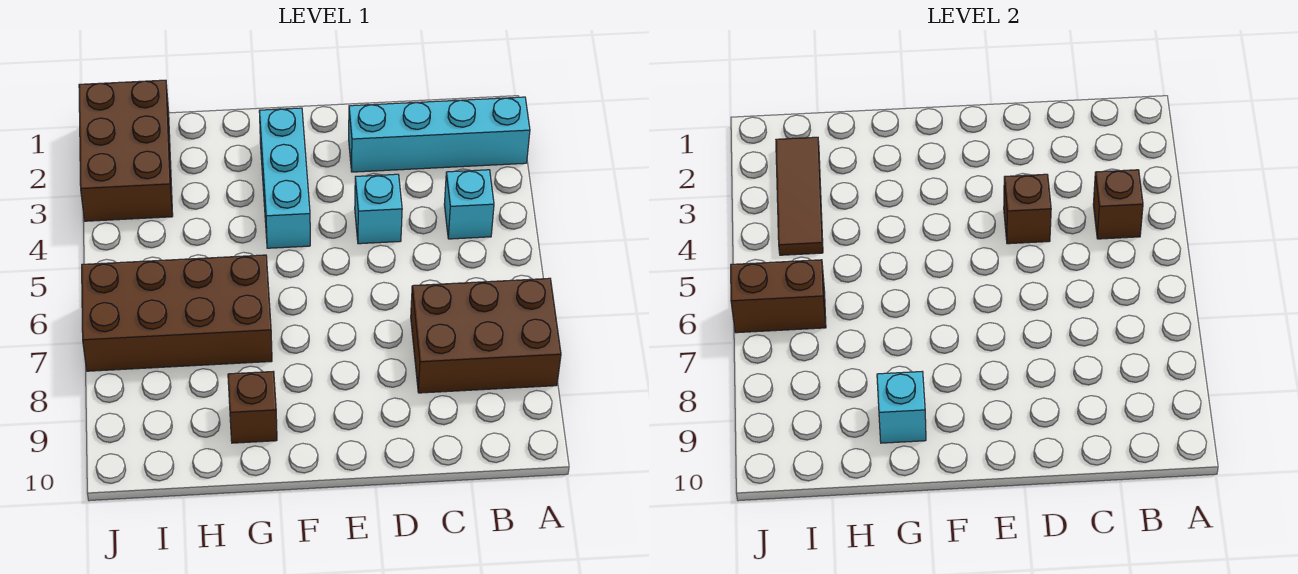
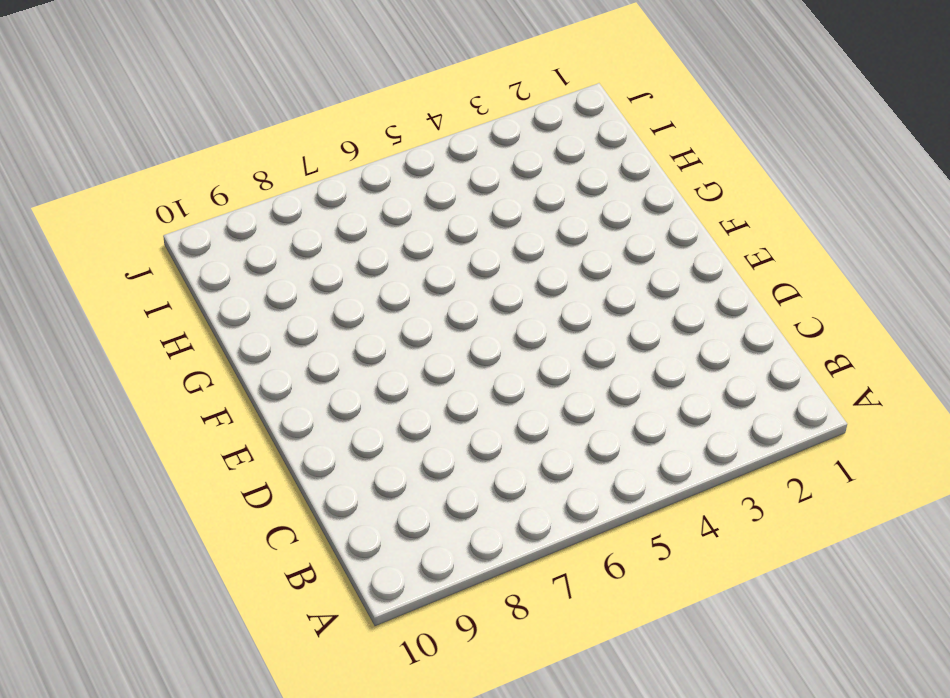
none -> cyan brick A2:D2 level 1
none -> brown brick A7:C8 level 1
none -> cyan brick B4 level 1

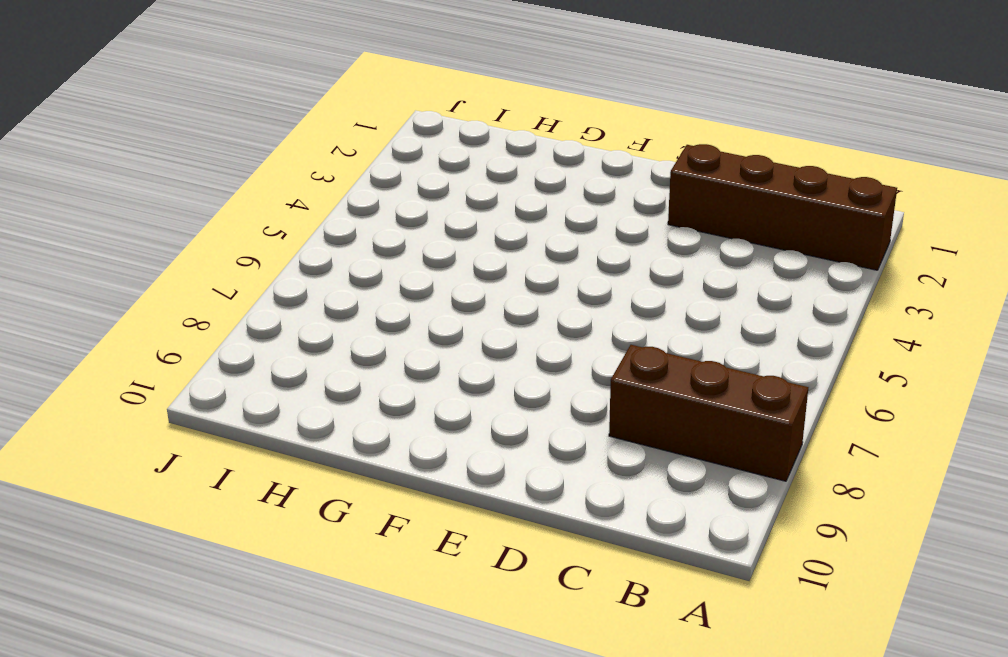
brown brick A2:D2 level 1 -> cyan brick A2:D2 level 1
brown brick A8:C8 level 1 -> brown brick A7:C8 level 1
none -> cyan brick B4 level 1
none -> cyan brick D4 level 1
none -> cyan brick F2:F4 level 1

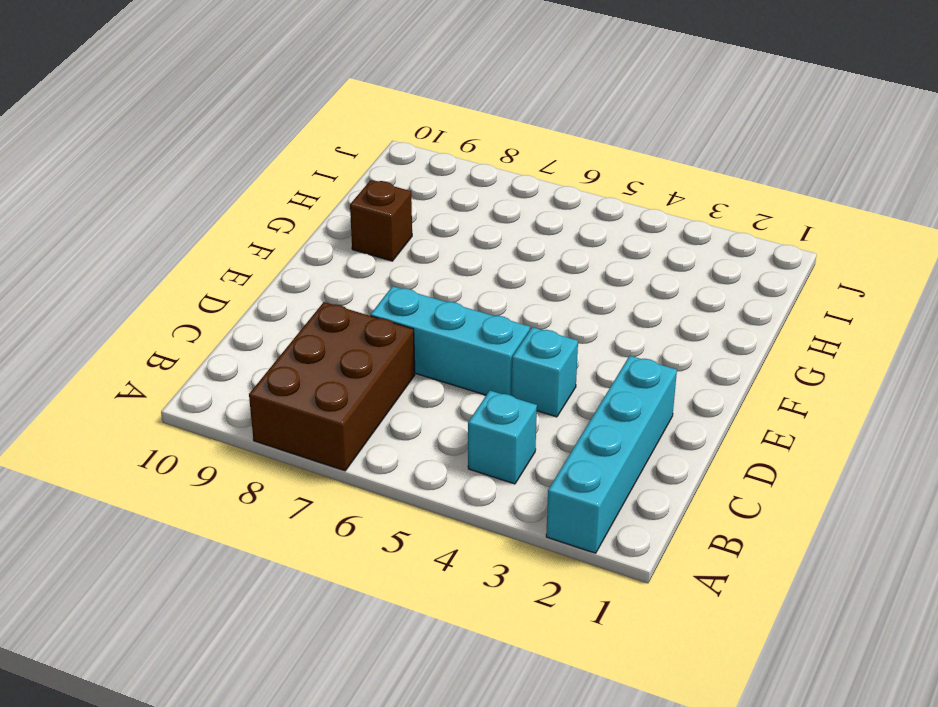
cyan brick D5:D7 level 1 -> cyan brick F2:F4 level 1
none -> brown brick G6:J7 level 1
none -> brown brick I1:J3 level 1
none -> brown brick B4 level 2

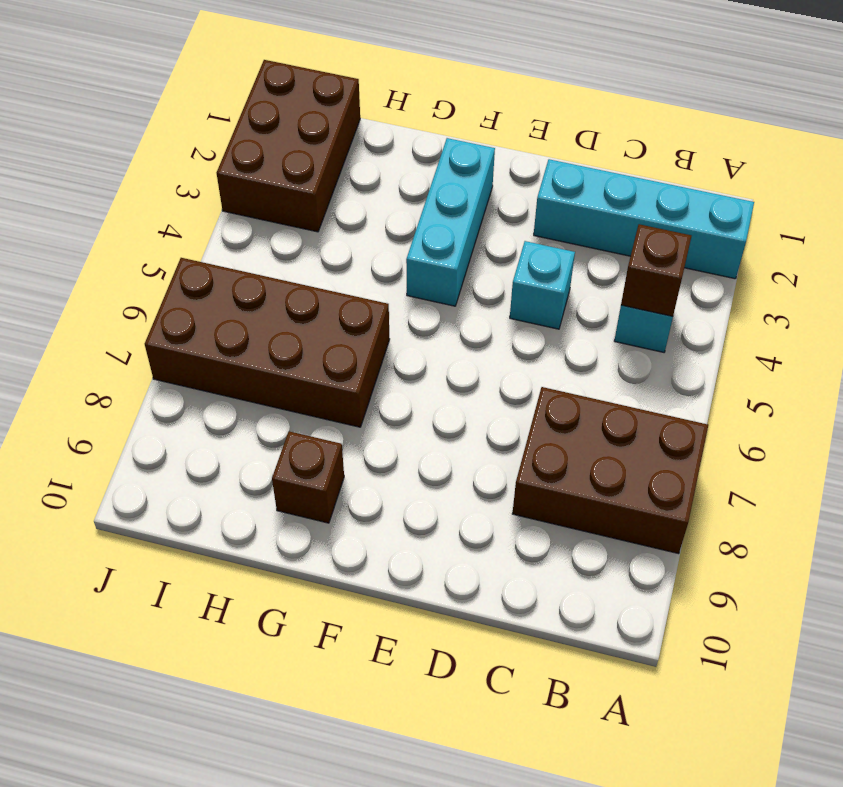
none -> brown brick D4 level 2
none -> cyan brick G9 level 2
none -> brown tile I2:I4 level 2

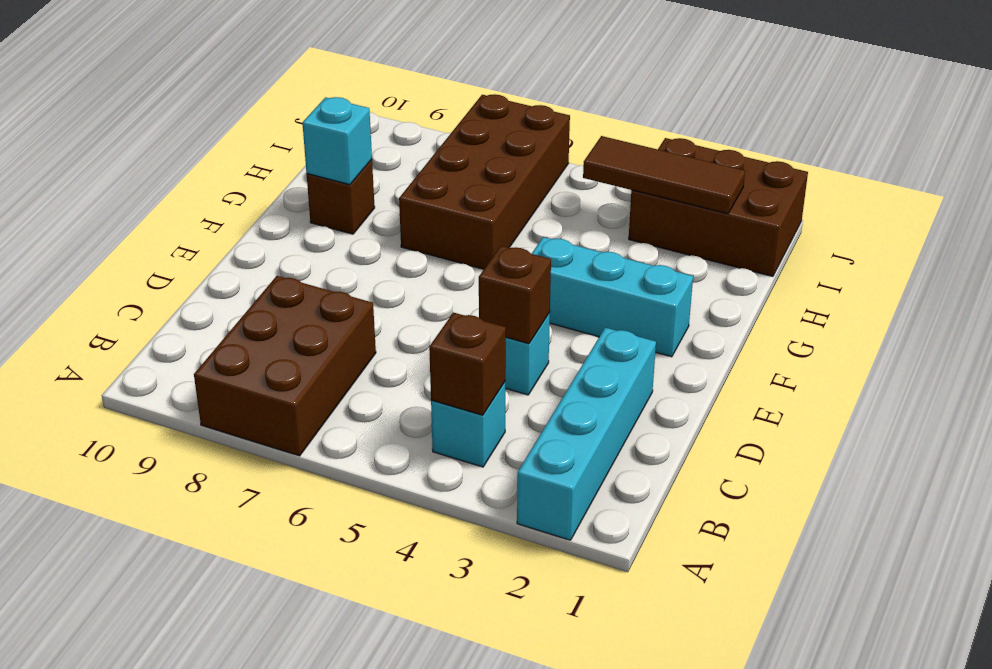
none -> brown brick I6:J6 level 2

